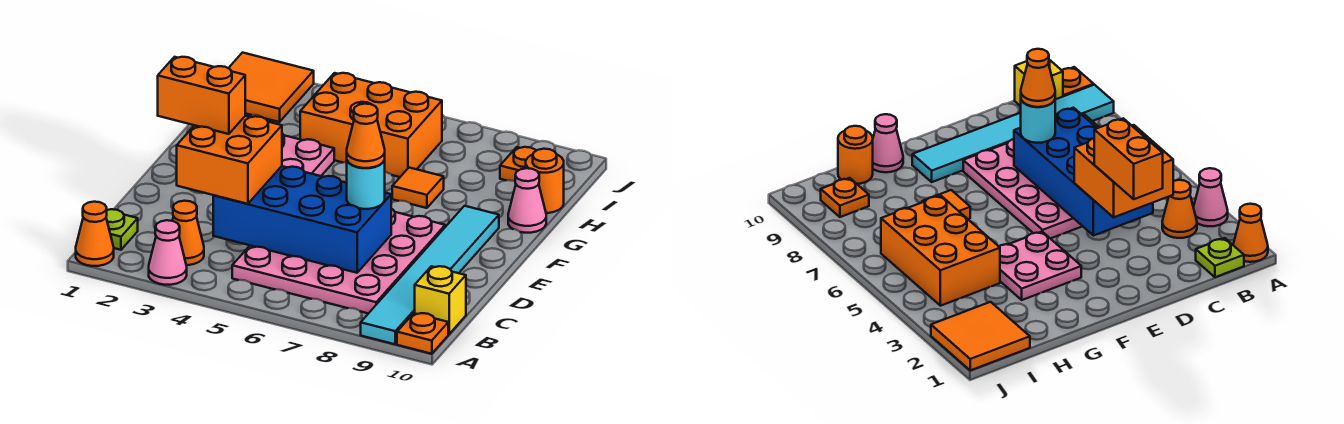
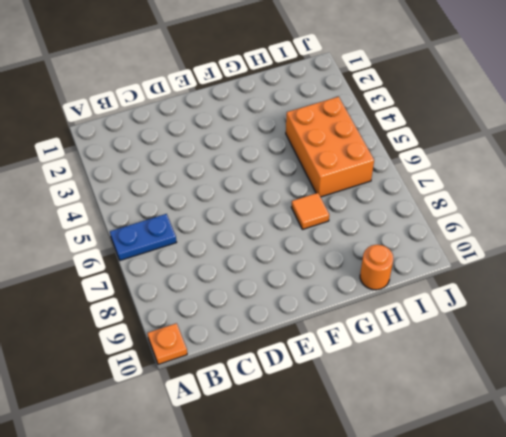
blue plate A6:B6 level 1 -> pink plate B5:E8 level 1
none -> orange cone A1 level 1
none -> pink cone A3 level 1
none -> cyan tile A9:F9 level 1

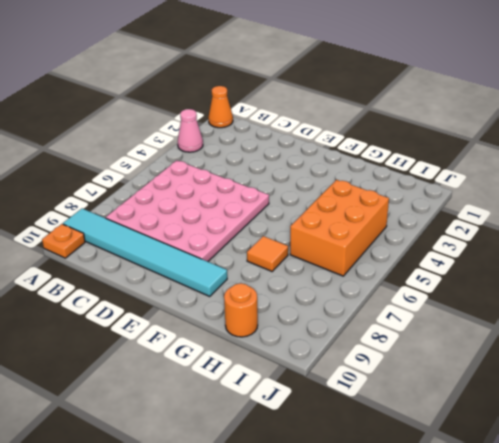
none -> lime plate B1 level 1
none -> orange cone B3 level 1
none -> yellow brick B10 level 1

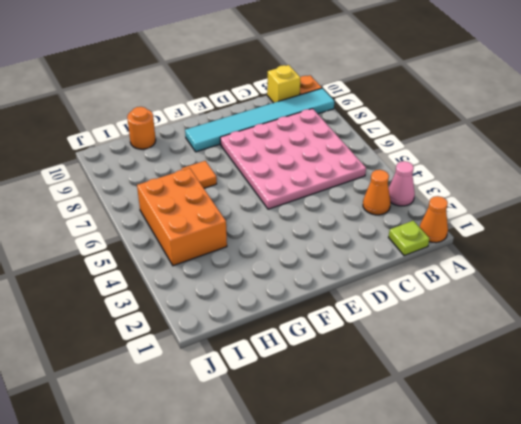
none -> pink plate F3:G4 level 1
none -> pink cone G10 level 1
none -> orange tile I1:J2 level 1

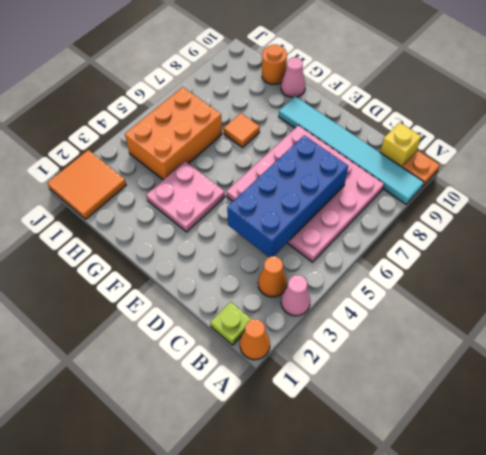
none -> orange plate I9 level 1
none -> orange brick C3:D4 level 3
none -> cyan round brick D7 level 3

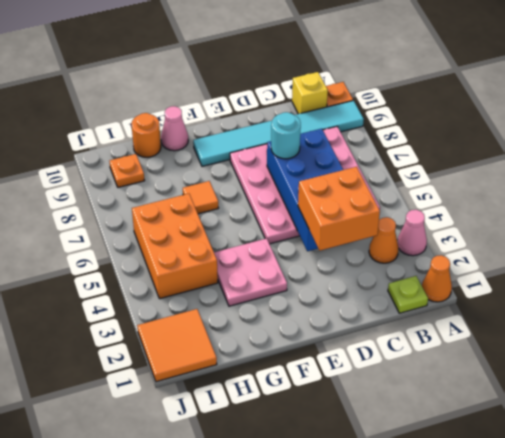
none -> orange brick D2:D3 level 4
none -> orange cone D7 level 4

